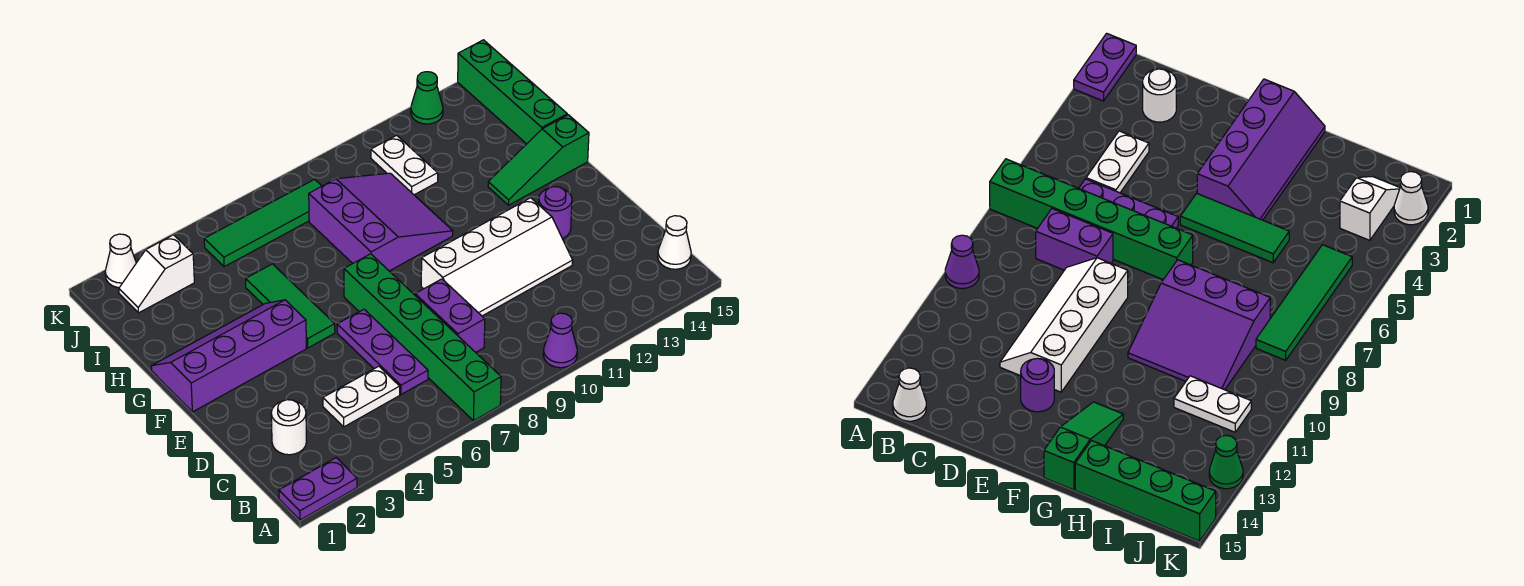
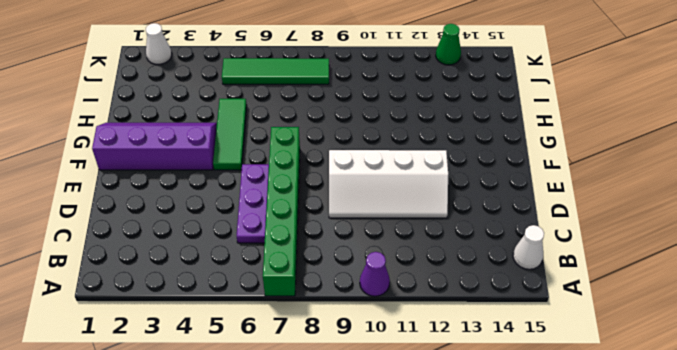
none -> purple plate A1:A2 level 1
none -> white round brick C2 level 1
none -> white plate C4:C5 level 1

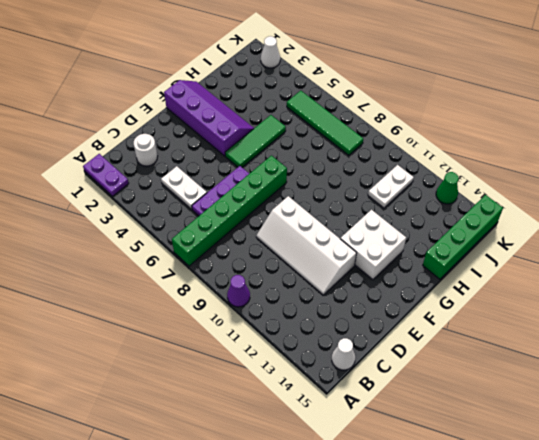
white brick F12:G13 level 1 -> green slope G13:G15 level 1 top 15
none -> purple brick C8:D8 level 1
none -> purple round brick E13 level 1
none -> purple slope G8:I10 level 1 top 8

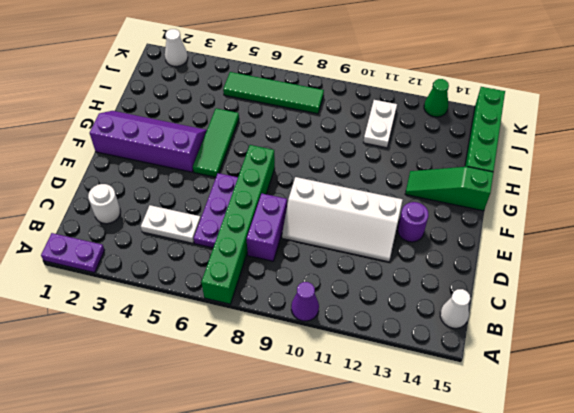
none -> purple slope G8:I10 level 1 top 8
none -> white slope J2:J3 level 1 top 3

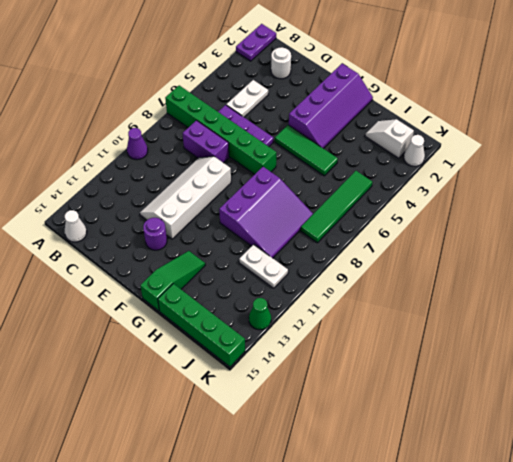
purple slope G8:I10 level 1 top G -> purple slope G8:I10 level 1 top 8
white slope I2:J2 level 1 top J -> white slope J2:J3 level 1 top 3

